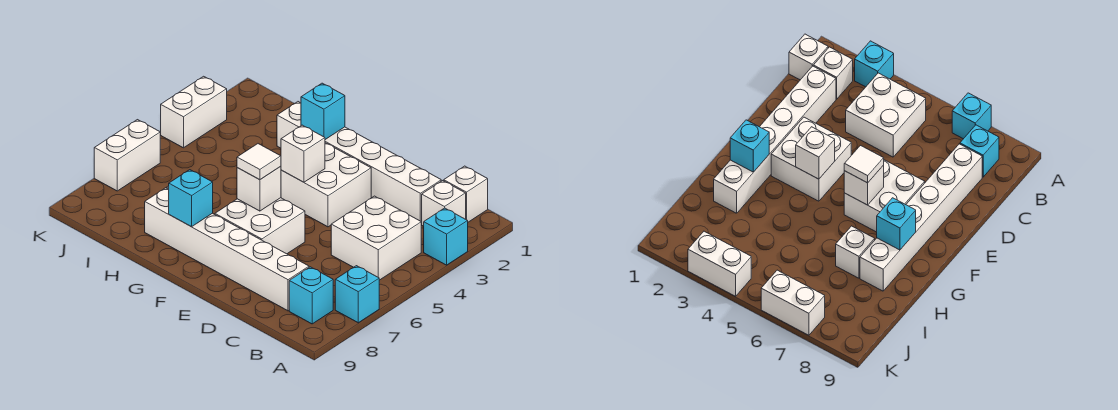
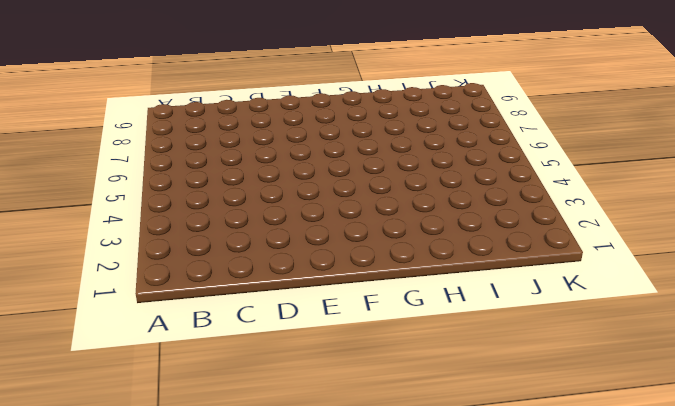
none -> cyan brick A3 level 1
none -> cyan brick A7 level 1
none -> white brick B1 level 1

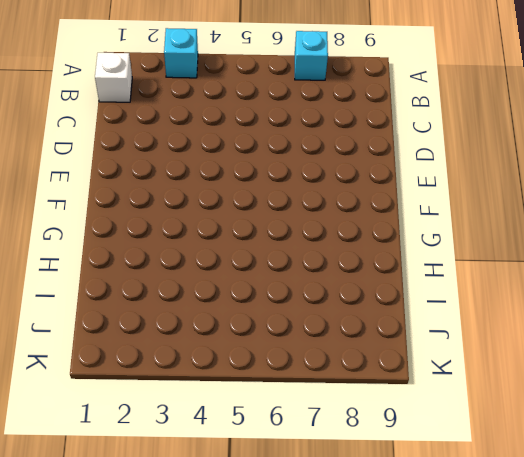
none -> white brick B2 level 1
none -> white brick B4:C5 level 1
none -> cyan brick B8 level 1

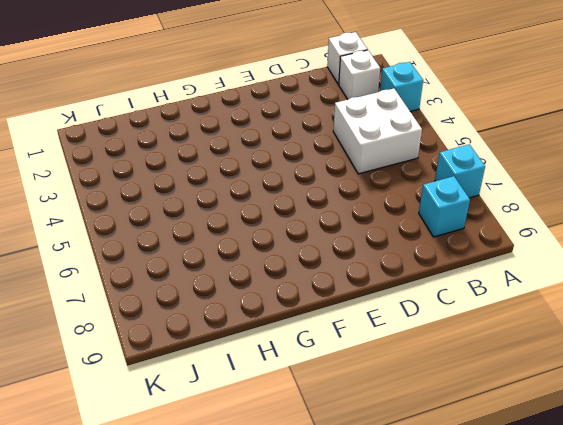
none -> white brick C2:H2 level 1
none -> white brick C8:H8 level 1
none -> white brick E3:F4 level 1

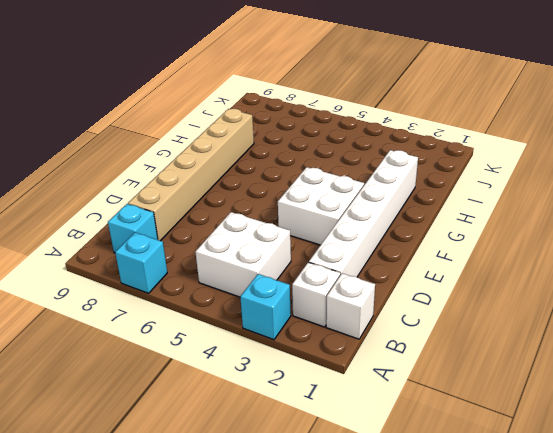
tan brick C8:H8 level 1 -> white brick C8:H8 level 1
none -> white brick E6:F7 level 1
none -> white brick H7 level 1
none -> white brick K3:K4 level 1

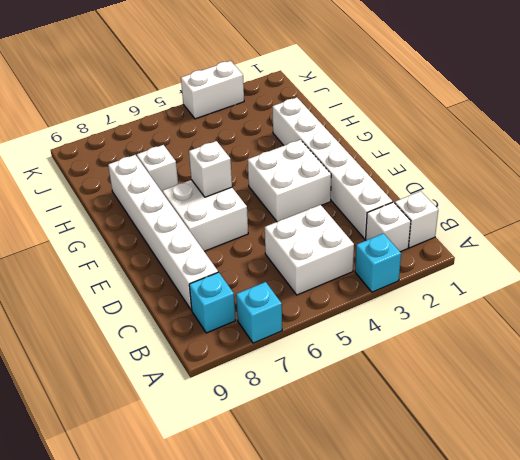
none -> white brick K6:K7 level 1
none -> white brick F4 level 2
none -> cyan brick G2 level 2

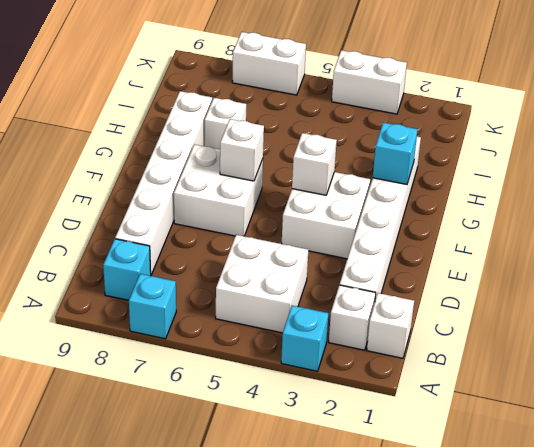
none -> cyan brick G8 level 2
none -> white tile F6 level 3

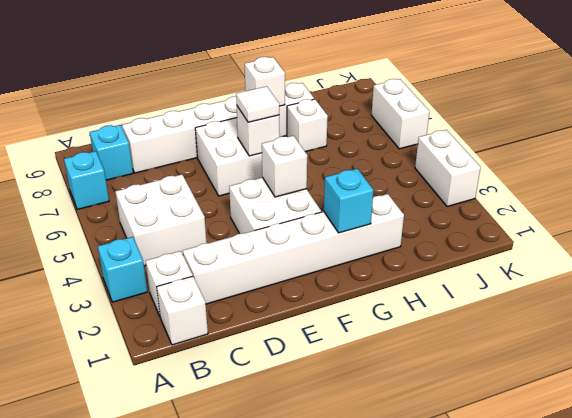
white brick G8 level 2 -> cyan brick G8 level 2

